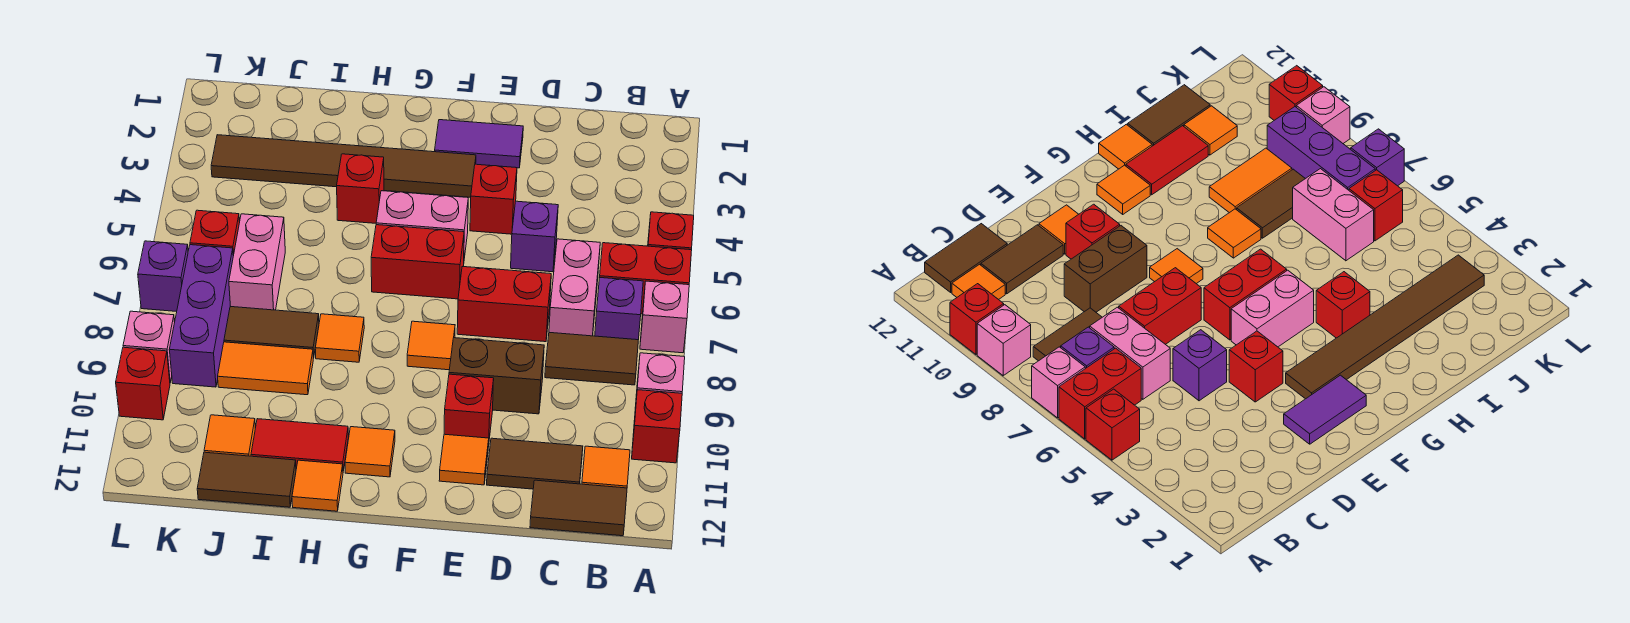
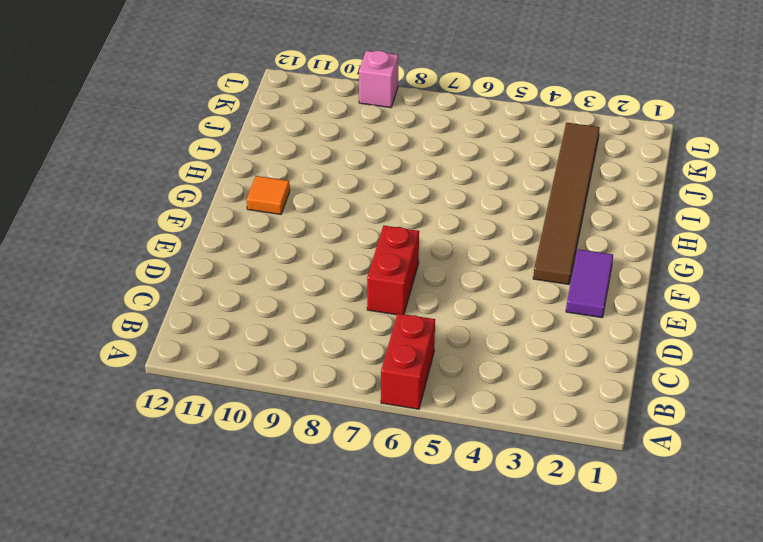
none -> red brick A5 level 1
none -> pink brick A7 level 1
none -> pink brick A9 level 1
none -> red brick A10 level 1

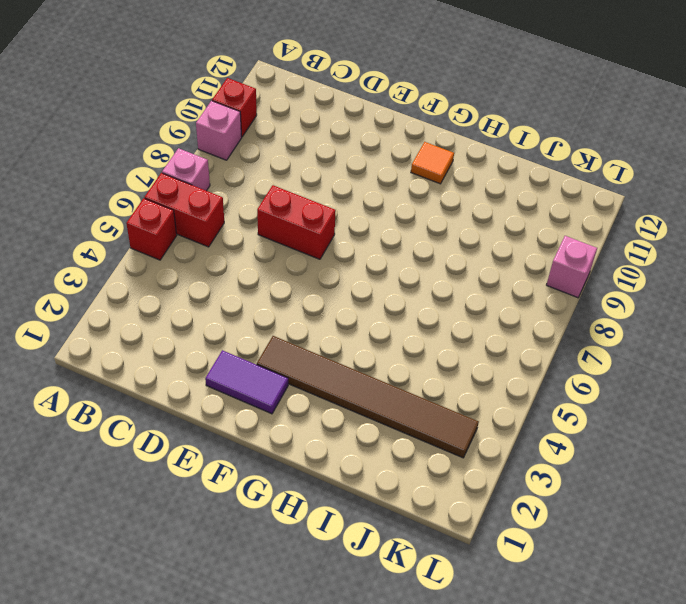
none -> purple brick B7 level 1
none -> brown tile B8:C8 level 1
none -> orange tile B11 level 1
none -> brown tile B12:C12 level 1

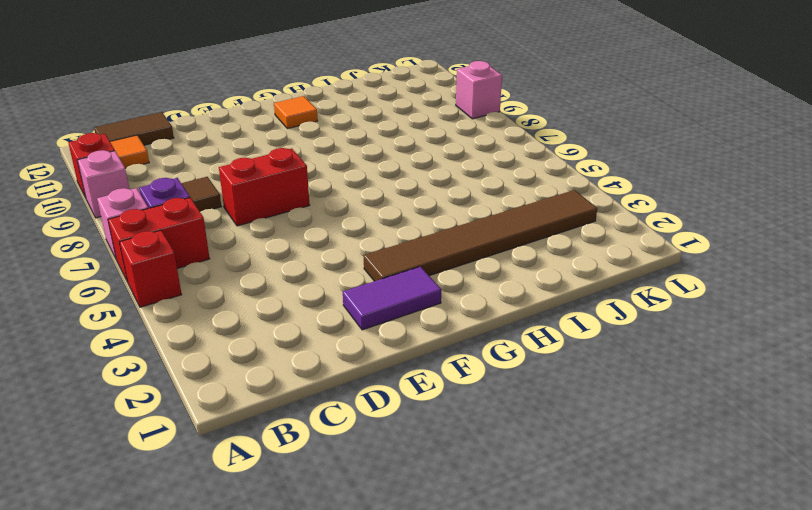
none -> pink brick C6:C7 level 1
none -> brown tile C11:D11 level 1
none -> purple brick D5 level 1
none -> brown brick D9:E9 level 1

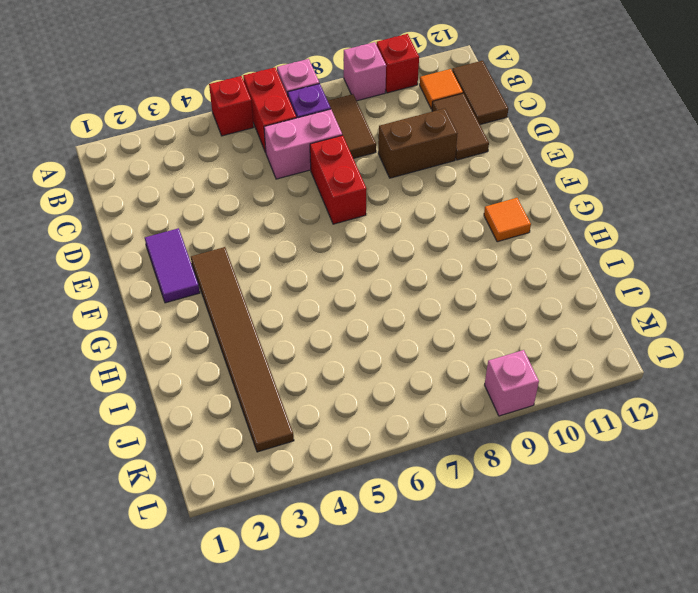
brown brick D9:D10 level 1 -> brown brick D9:E9 level 1
none -> purple brick D5 level 1
none -> red brick E4 level 1
none -> red brick E10 level 1
none -> orange tile E11 level 1

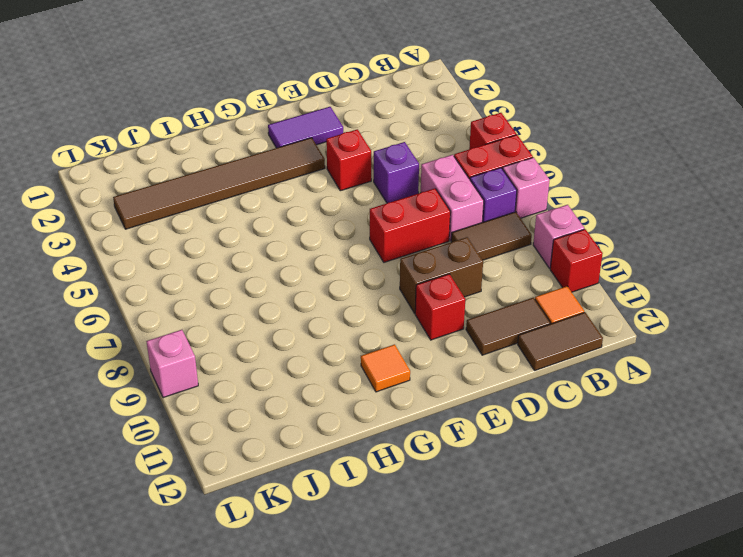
none -> orange tile E11 level 1
none -> pink brick F5:G5 level 1
none -> red brick F6:G6 level 1
none -> orange tile F8 level 1

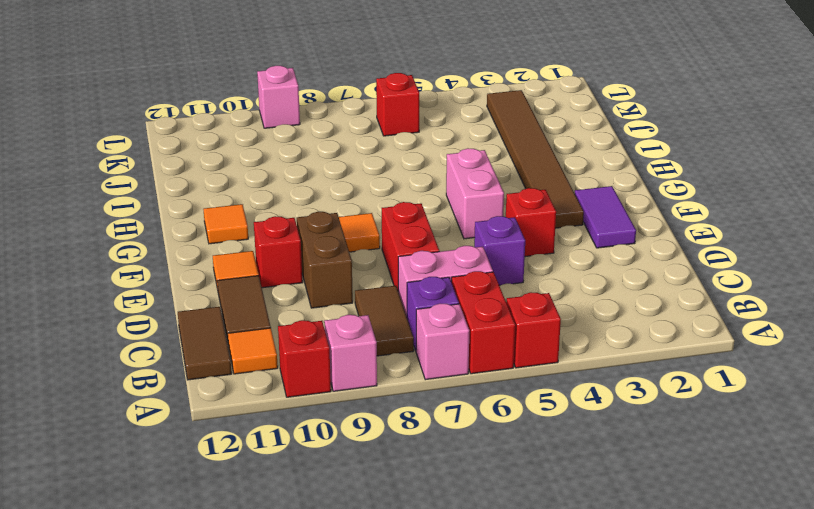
none -> red brick F6:G6 level 1
none -> red brick H4 level 1
none -> orange tile H8 level 1
none -> red tile H11:I11 level 1

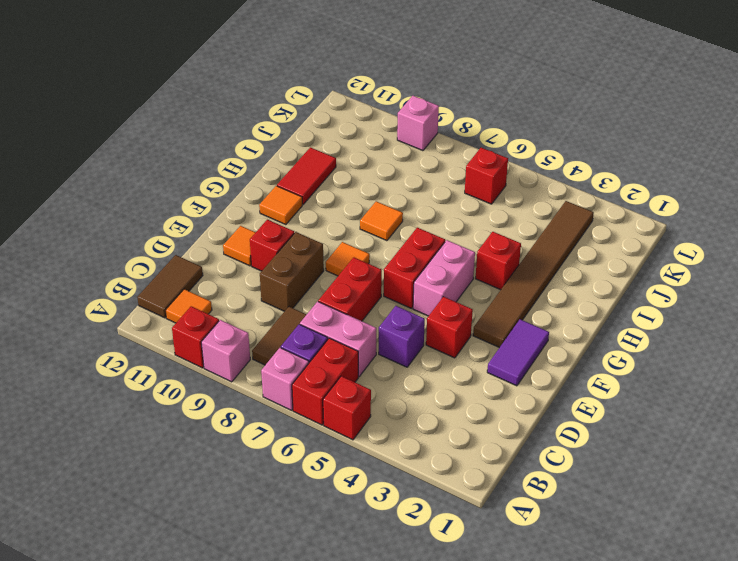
none -> brown tile C11:D11 level 1
none -> orange tile H12 level 1
none -> brown tile I8:J8 level 1
none -> orange tile I9:J9 level 1

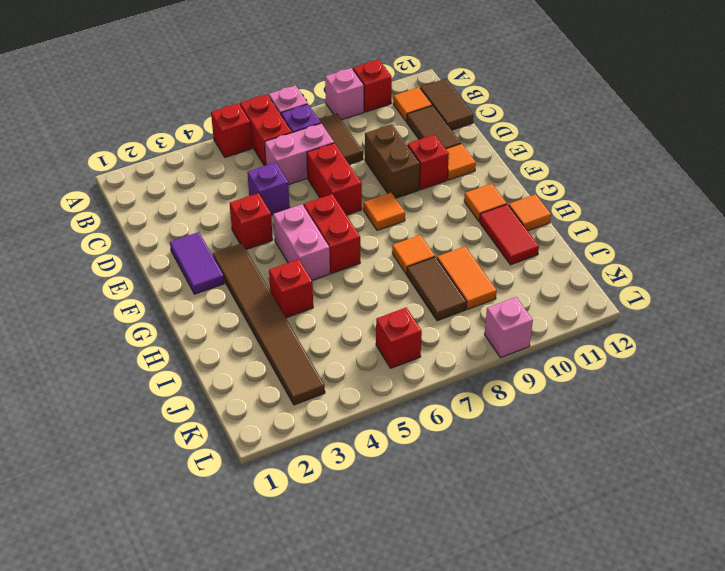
none -> brown tile I12:J12 level 1
none -> pink brick J6:J7 level 1
none -> orange tile J11 level 1
none -> purple brick K7:K9 level 1

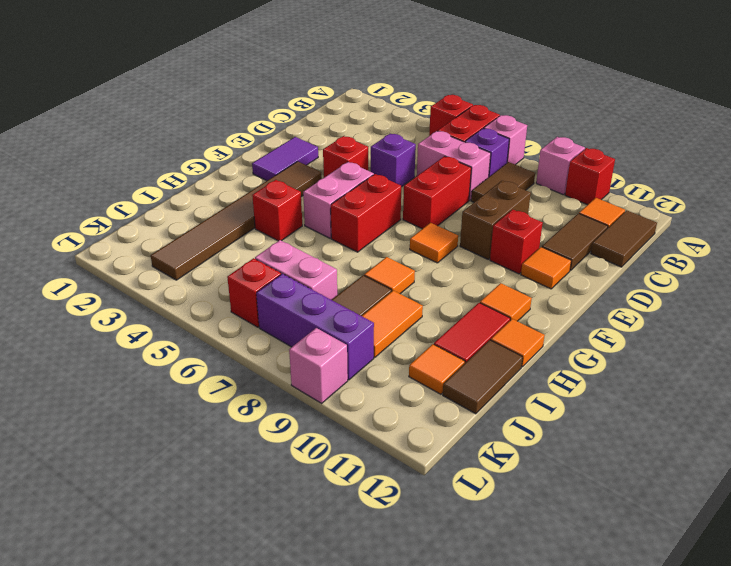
none -> purple brick L7 level 1
none -> red brick L10 level 1

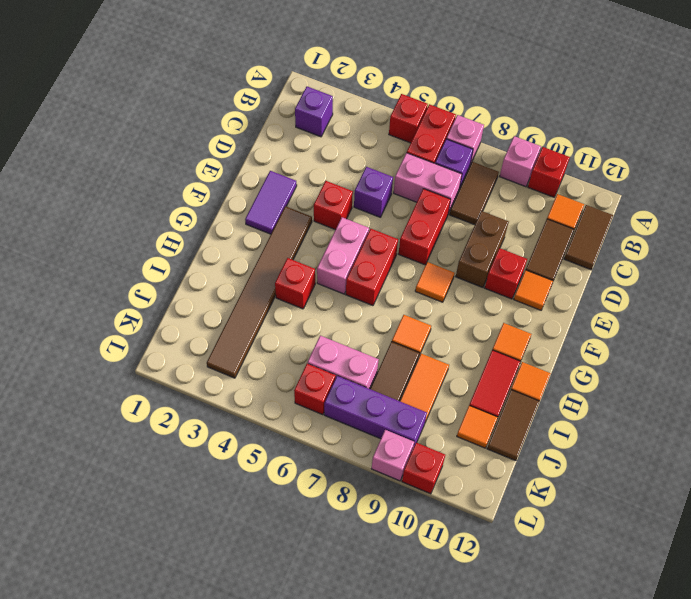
purple brick B2 level 1 -> purple brick L7 level 1

